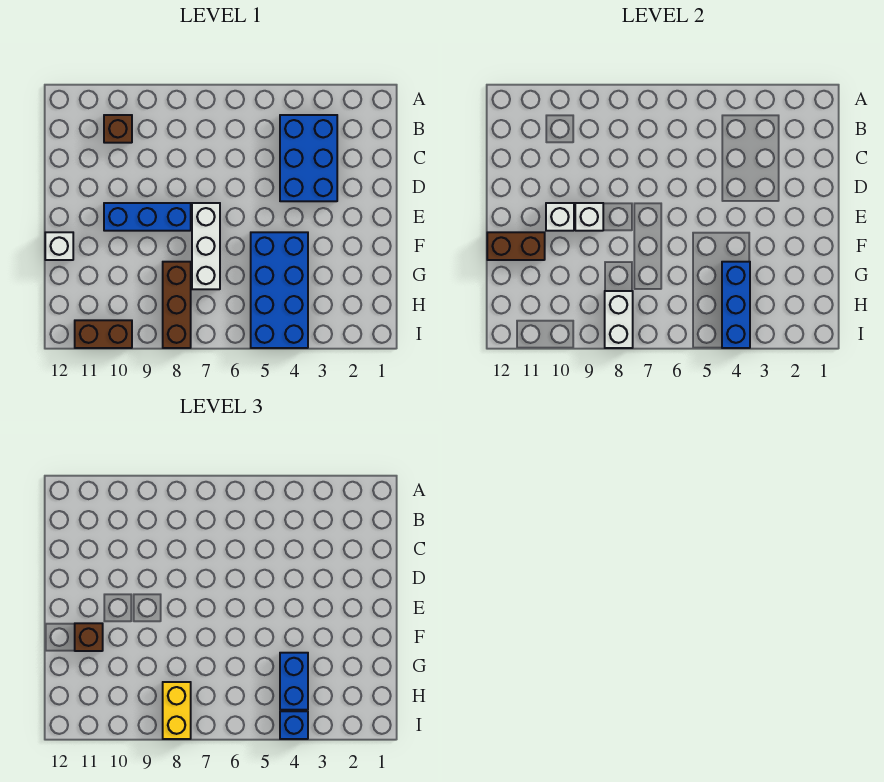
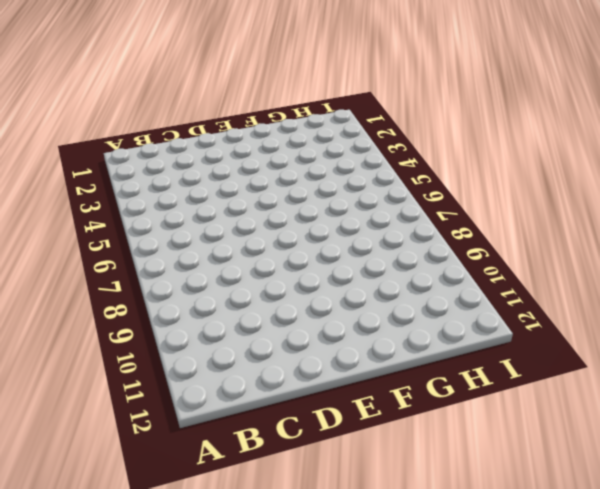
none -> blue brick B3:D4 level 1
none -> brown brick B10 level 1
none -> white brick E7:G7 level 1

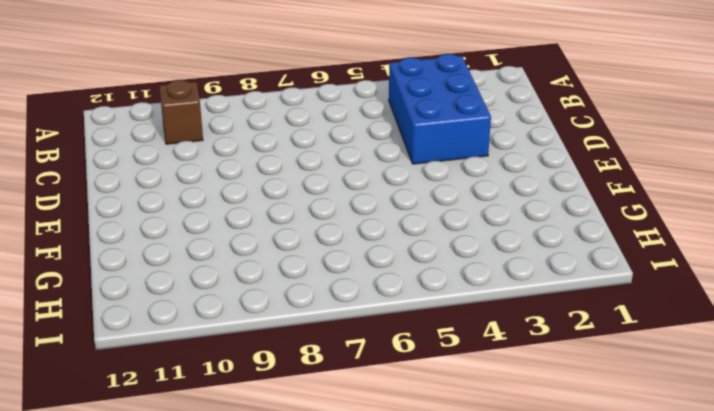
none -> white brick E7:G7 level 1
none -> blue brick E8:E10 level 1
none -> blue brick F4:I5 level 1

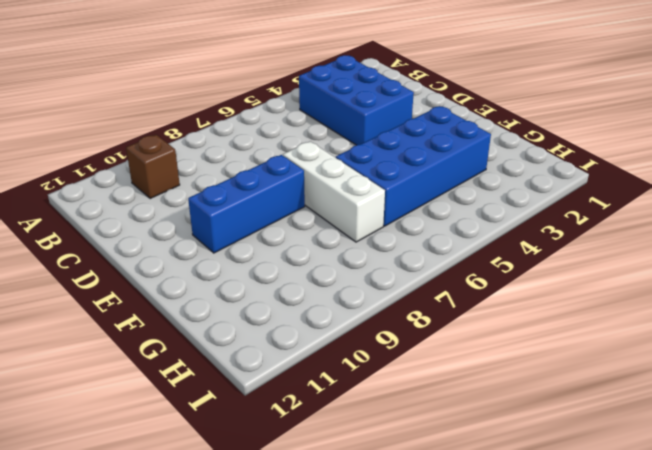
blue brick F3:G6 level 1 -> blue brick F4:I5 level 1
none -> white brick F12 level 1
none -> brown brick G8:I8 level 1
none -> brown brick I10:I11 level 1

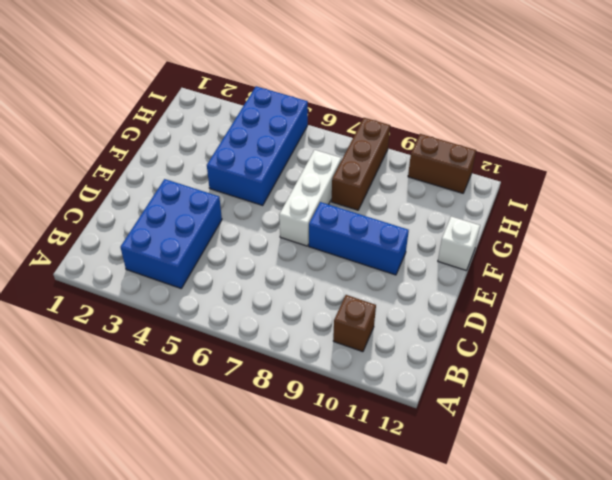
none -> white brick E9 level 2
none -> white brick E10 level 2
none -> brown brick F11:F12 level 2

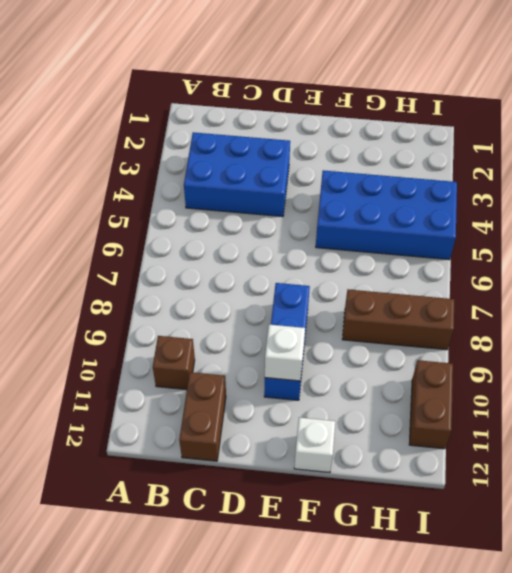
brown brick C11:C12 level 1 -> brown brick F11:F12 level 2
none -> white brick E7:G7 level 1
none -> white brick E9 level 2
none -> blue brick G4:I4 level 2

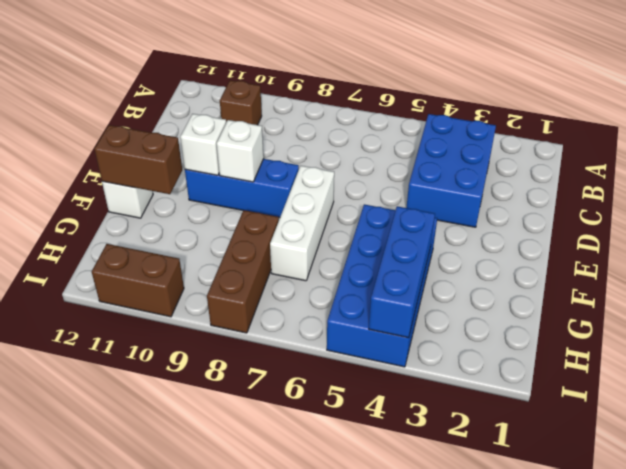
none -> white brick H8:I8 level 2
none -> brown brick F11 level 3
none -> blue brick G4:H4 level 3

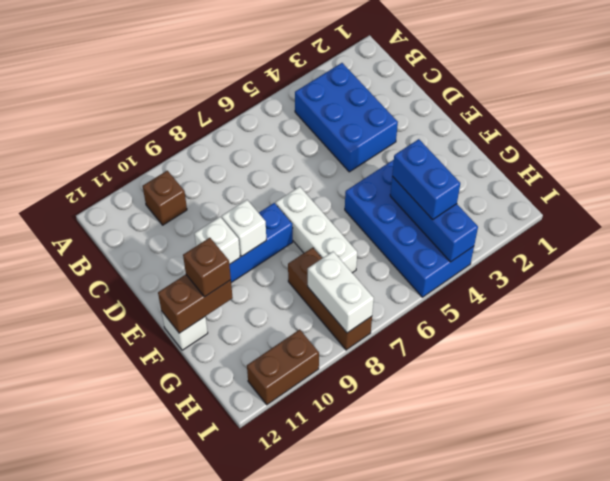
none -> yellow brick H8:I8 level 3
none -> blue brick I4 level 3

